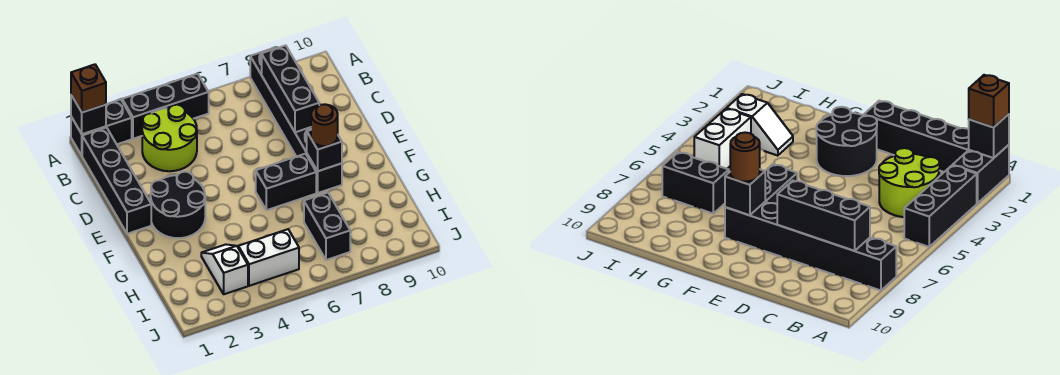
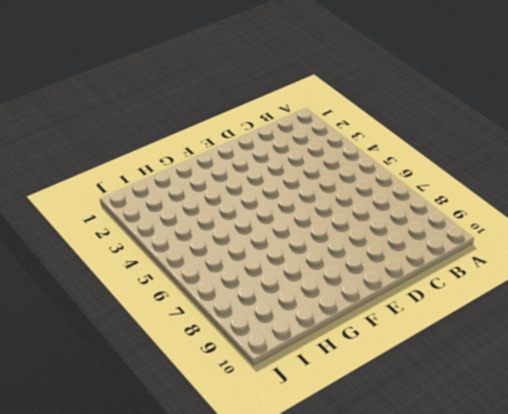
none -> black brick A1:A2 level 1
none -> black brick A3:A5 level 1
none -> black brick A8:F8 level 1

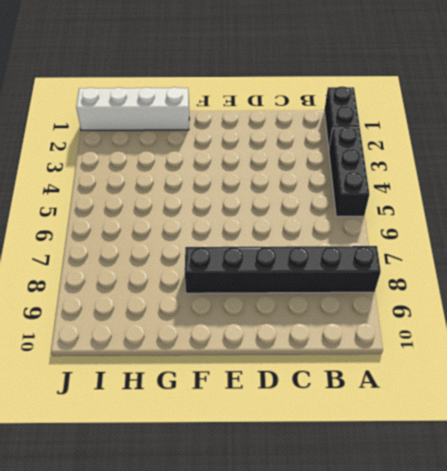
white brick G1:J1 level 1 -> none
none -> black brick B1:E1 level 1
none -> lime round brick B3:C4 level 1
none -> black round brick E2:F3 level 1

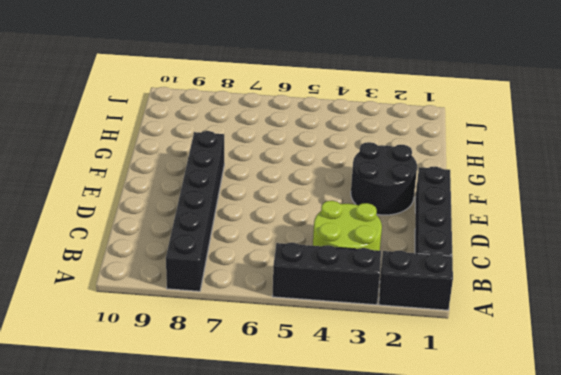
none -> black brick F6:F7 level 1
none -> white slope H3:I3 level 1 top I
none -> black brick H7:I7 level 1

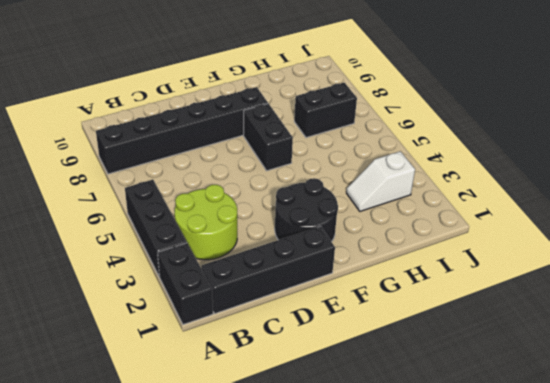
none -> white brick I4:I5 level 1
none -> black brick A1 level 2
none -> black brick B8:D8 level 2

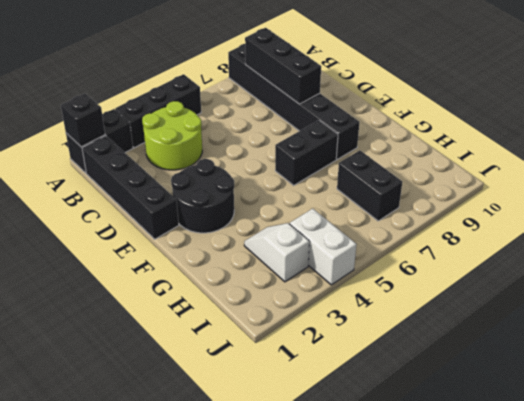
white brick I4:J4 level 1 -> white brick I4:I5 level 1
none -> black brick F8 level 2
none -> brown brick A1 level 3
none -> brown round brick F8 level 3

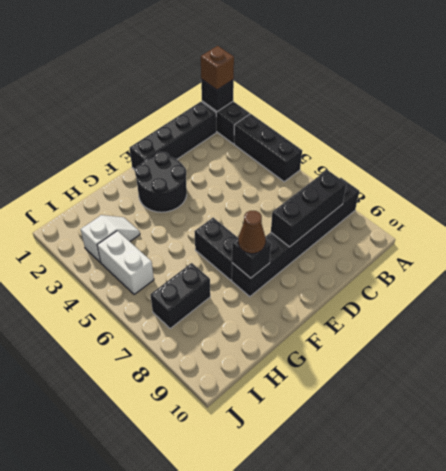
brown cone F8 level 3 -> brown round brick F8 level 3
none -> lime round brick B3:C4 level 1

